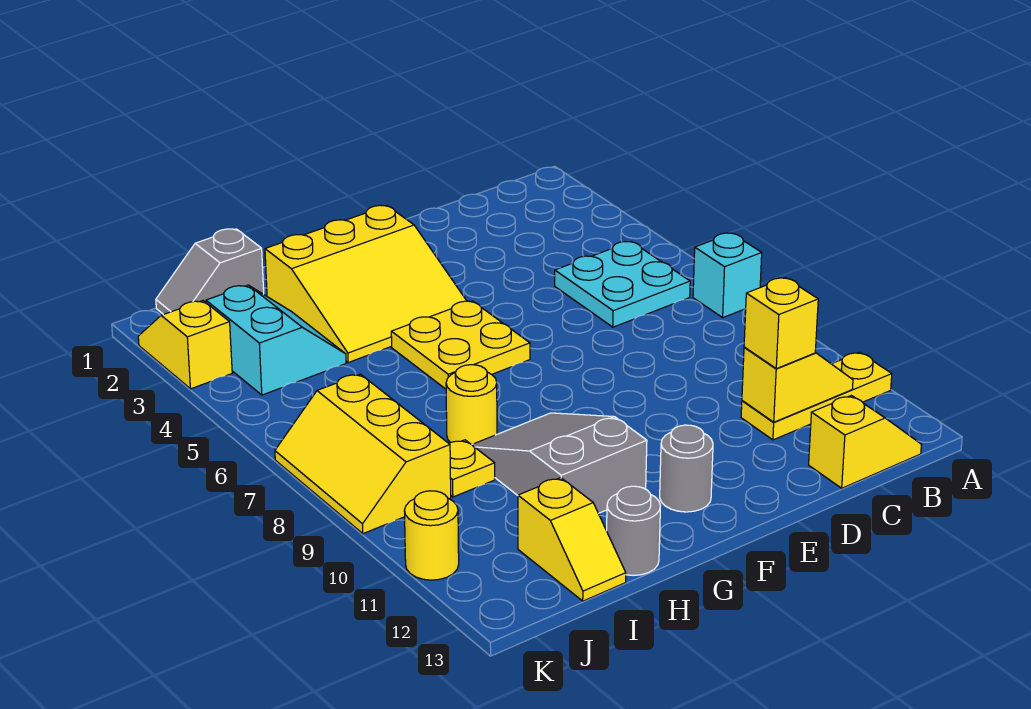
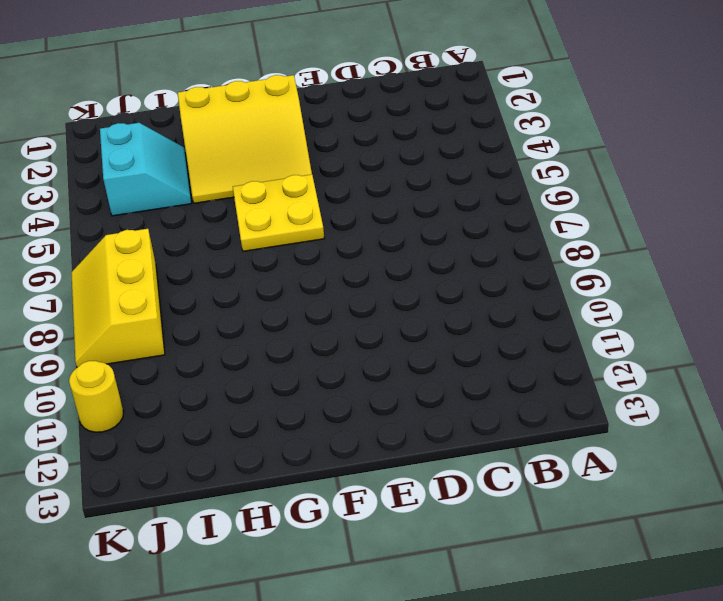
none -> cyan brick A7 level 1
none -> yellow plate A11:C11 level 1
none -> cyan plate B5:C6 level 1

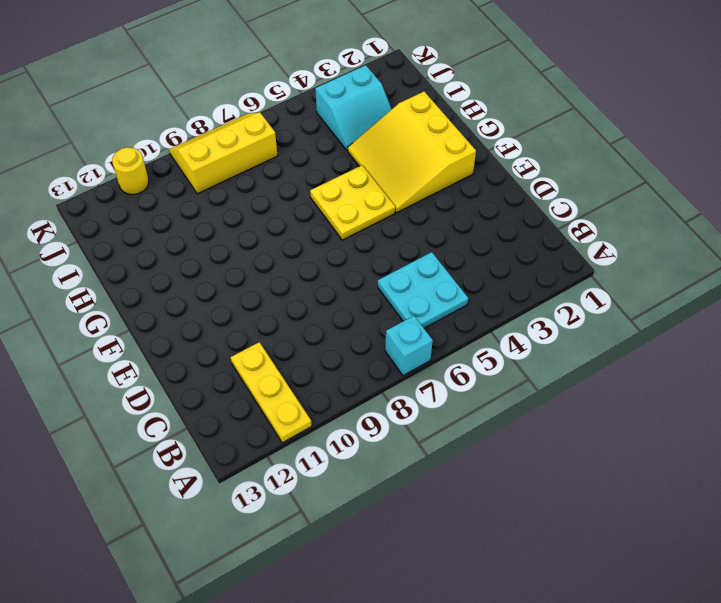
none -> yellow slope B13:C13 level 1 top C
none -> grey round brick F12 level 1
none -> grey slope G9:H11 level 1 top 11

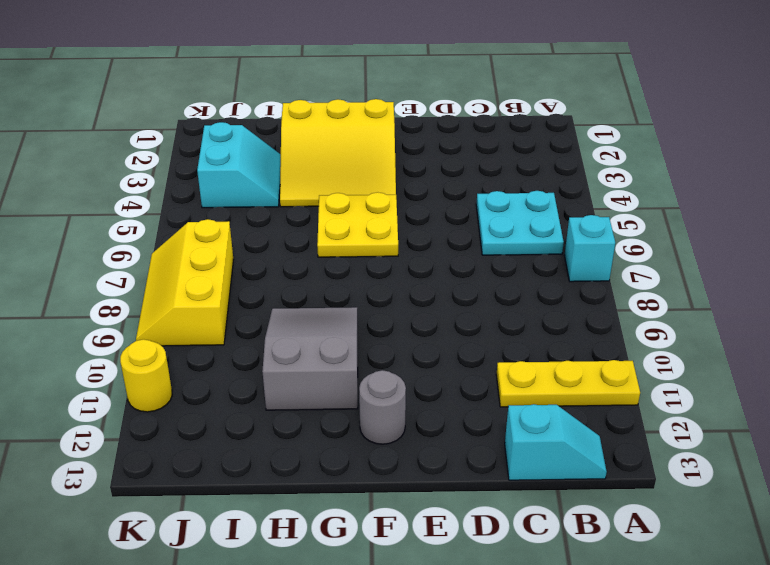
cyan slope B13:C13 level 1 top C -> yellow slope B13:C13 level 1 top C
none -> yellow round brick H8 level 1
none -> grey round brick H13 level 1
none -> grey slope I1:J1 level 1 top I

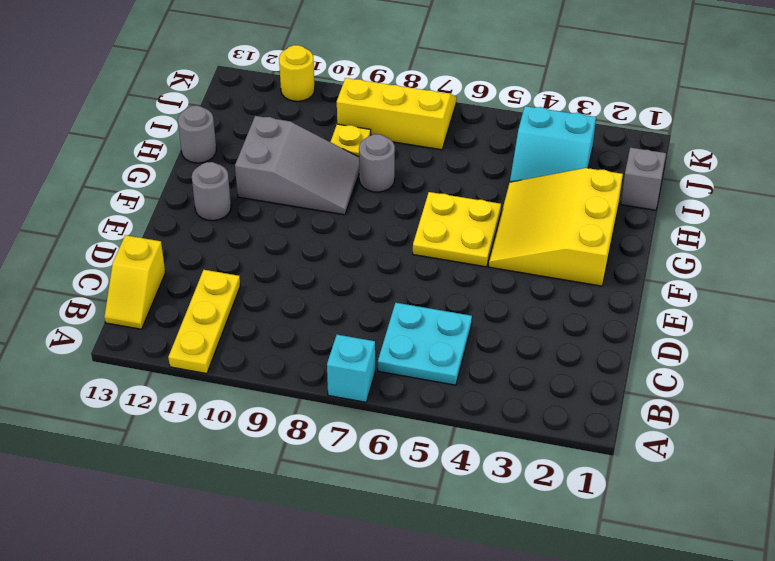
grey round brick H8 level 1 -> yellow round brick H8 level 1
none -> yellow slope I12:I13 level 1 top 12
none -> yellow slope K2:K3 level 1 top 3
none -> yellow slope B11:C11 level 2 top C

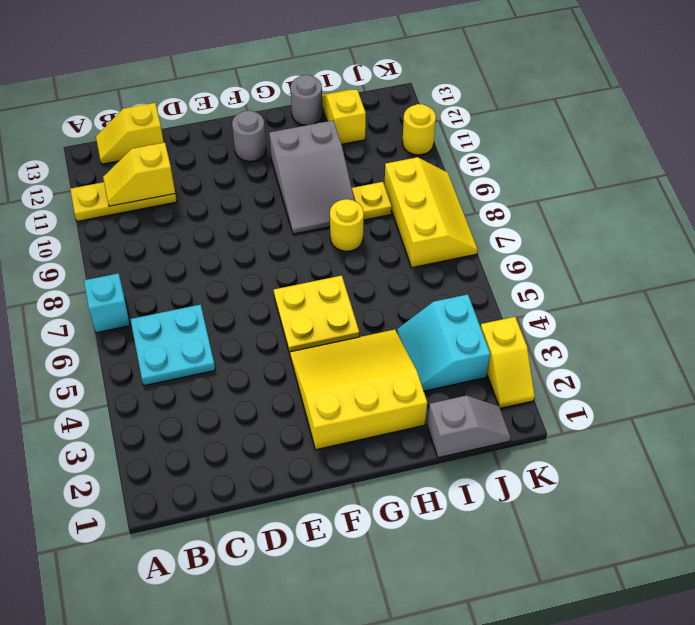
none -> yellow brick C11 level 3

